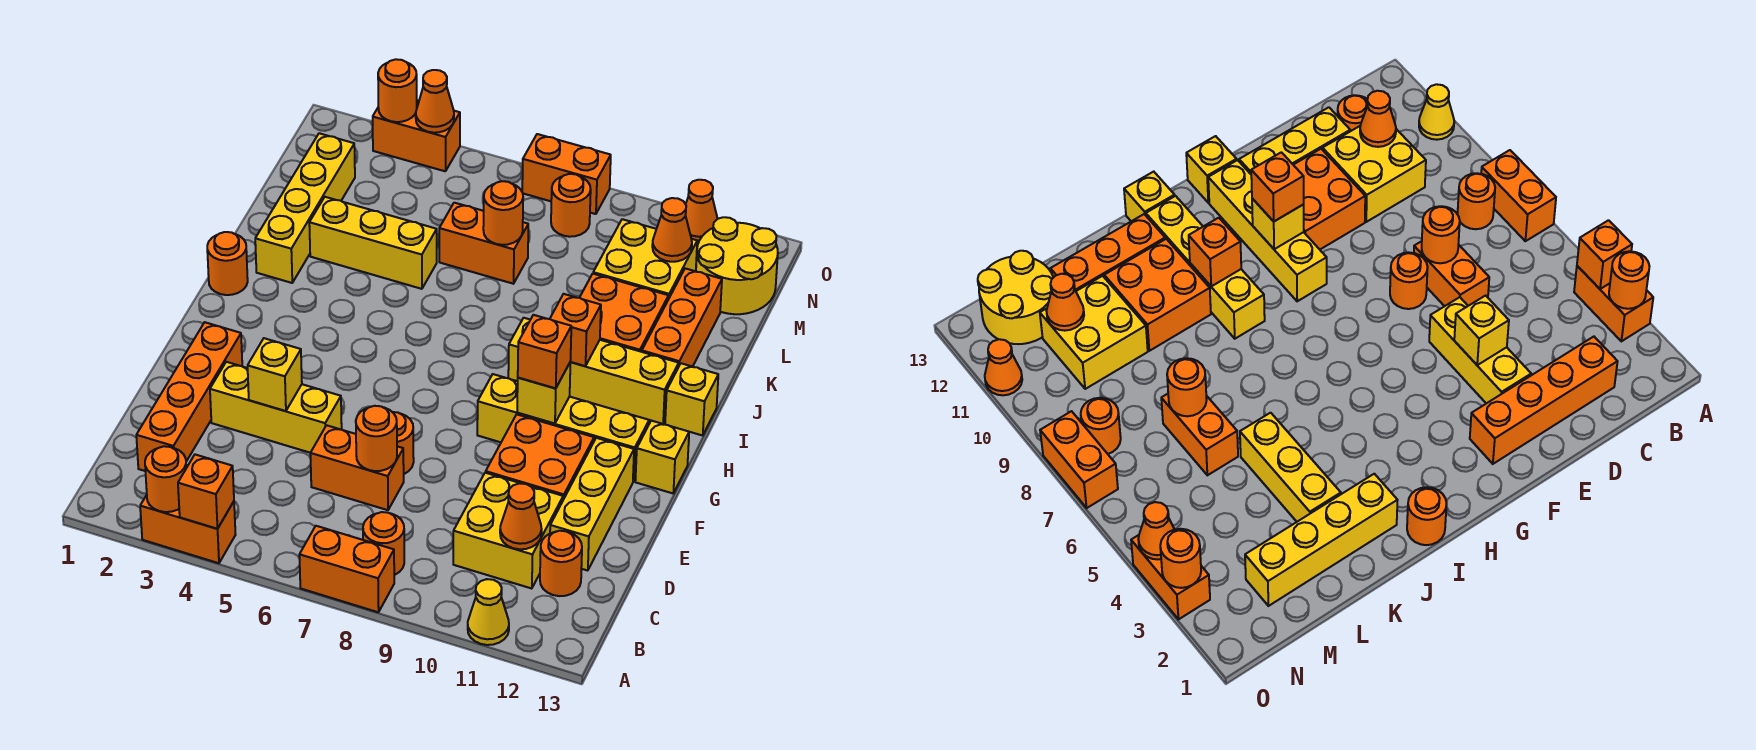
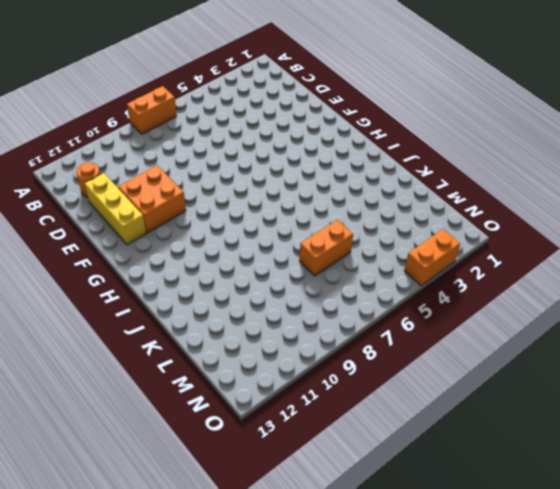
none -> orange brick A3:A4 level 1
none -> yellow cone A11 level 1
none -> orange round brick B8 level 1
none -> orange brick C2:F2 level 1

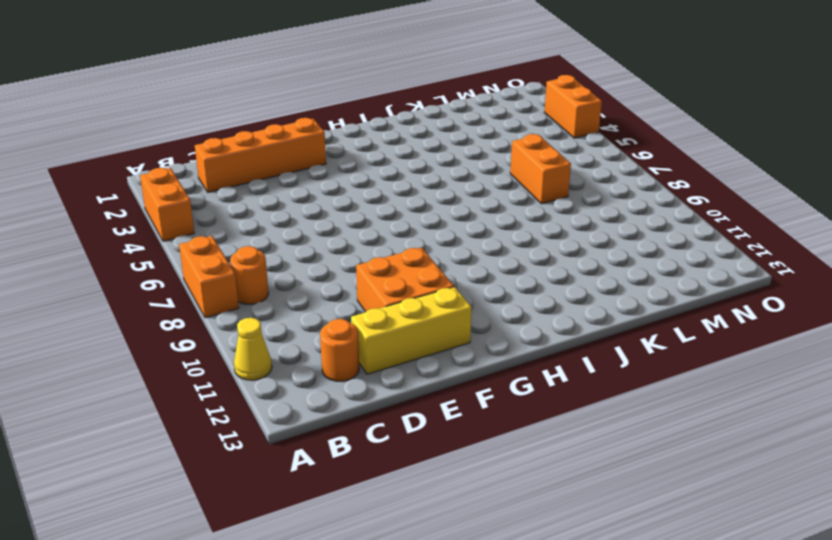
none -> yellow brick C10:D11 level 1
none -> orange brick D6:D7 level 1
none -> yellow brick E3:E5 level 1
none -> orange round brick E7 level 1

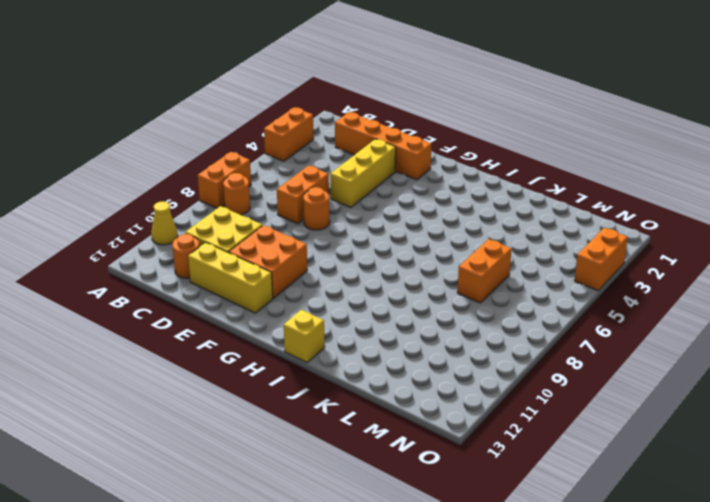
none -> yellow brick G9:G12 level 1
none -> yellow brick G13 level 1
none -> orange round brick I1 level 1
none -> yellow brick I9:I12 level 1

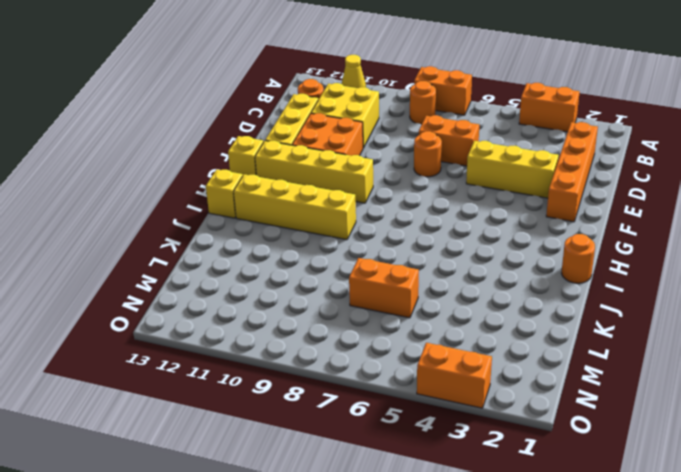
none -> yellow brick J2:M2 level 1
none -> orange brick J10:K11 level 1
none -> orange brick J12:L12 level 1
none -> yellow brick K3:K5 level 1

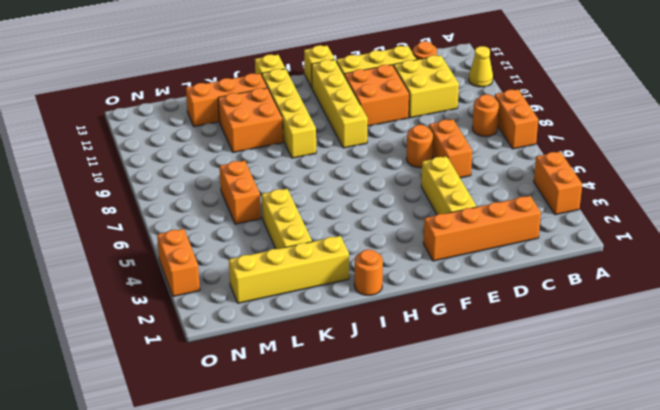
none -> yellow brick L10:M11 level 1
none -> yellow round brick M12:N13 level 1
none -> orange round brick N8 level 1
none -> orange brick O7:O8 level 1

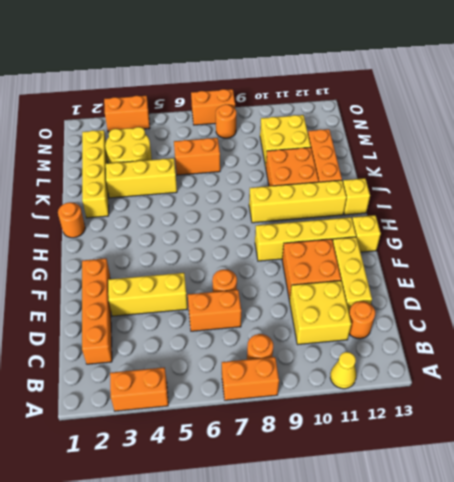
yellow round brick L3:M4 level 1 -> yellow round brick M12:N13 level 1
none -> orange cone O11 level 1
none -> orange round brick A3 level 2
none -> orange brick A4 level 2
none -> orange cone C11 level 2

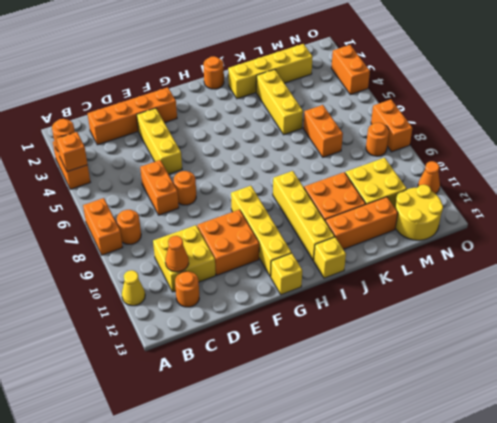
none -> yellow brick D12:F12 level 1
none -> orange round brick D7 level 2
none -> yellow brick E4 level 2
none -> yellow brick G10 level 2

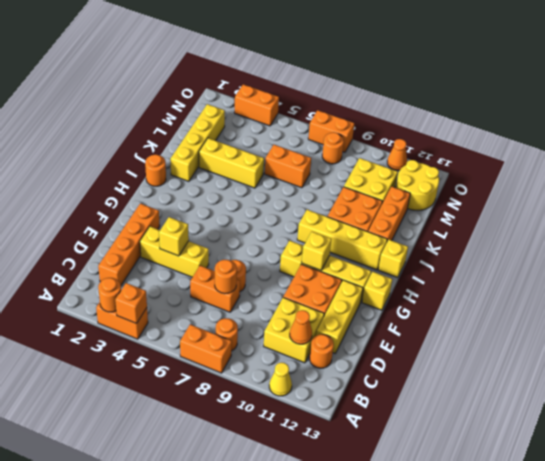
none -> orange brick I10 level 2
none -> orange round brick L7 level 2
none -> orange cone M11 level 2
none -> orange round brick O3 level 2

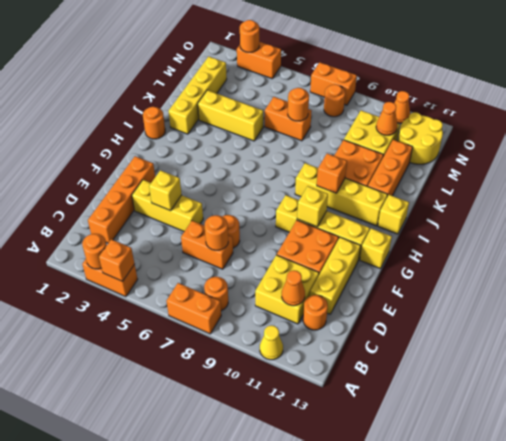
none -> orange cone O4 level 2
none -> orange brick G10 level 3

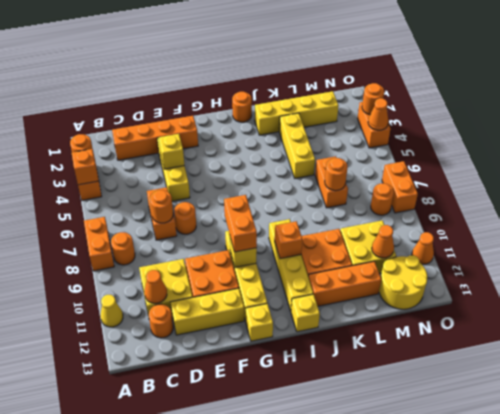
orange brick G9:G10 level 3 -> orange brick G10 level 3

